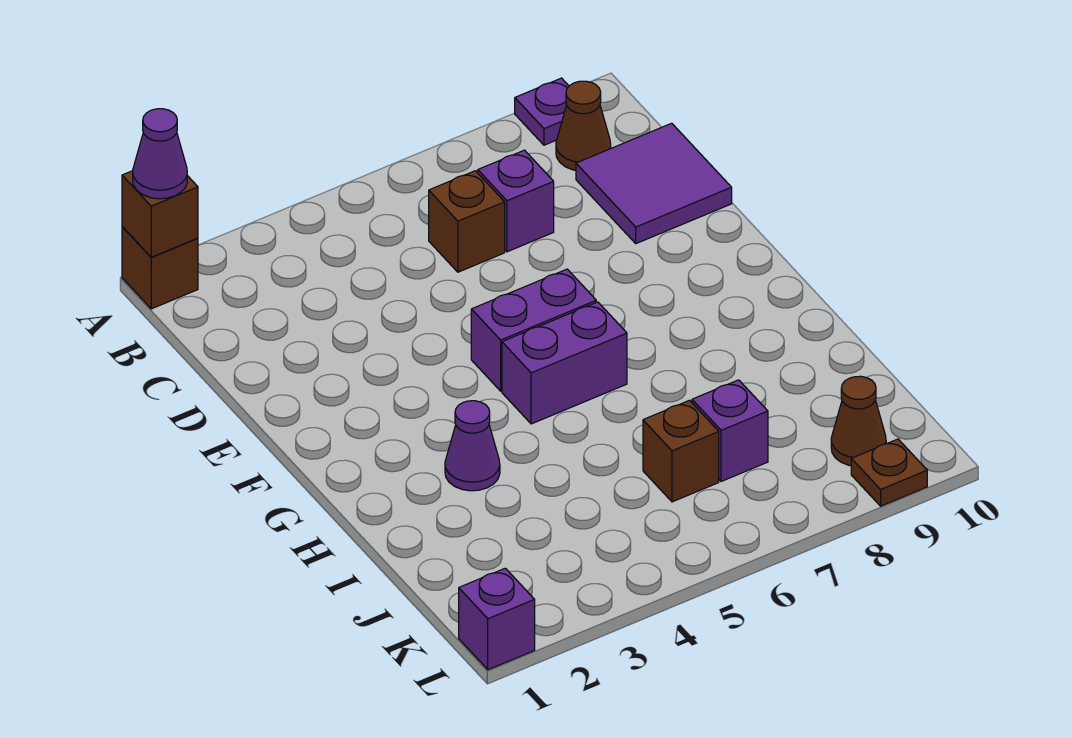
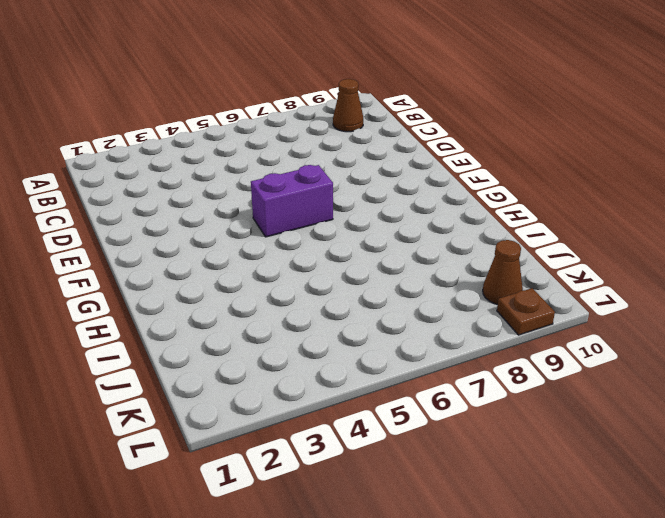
none -> brown brick A1 level 1
none -> purple plate A9 level 1
none -> brown brick C6 level 1

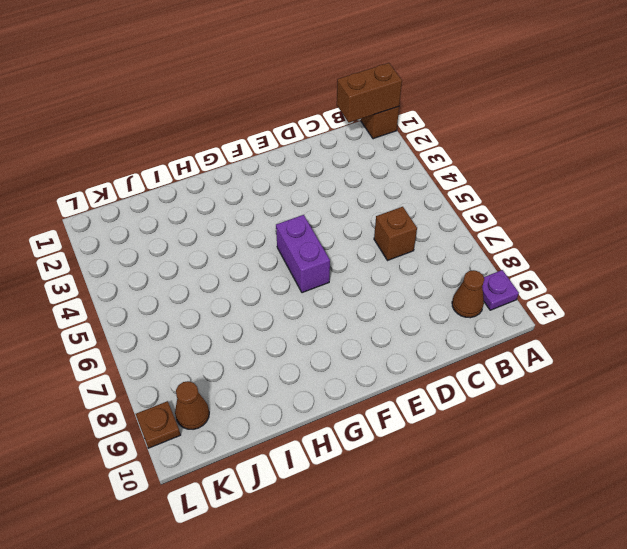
brown brick A1:B1 level 2 -> brown brick A1 level 2
none -> purple brick C7 level 1
none -> purple tile C9:D10 level 1
none -> purple brick G5:G6 level 1

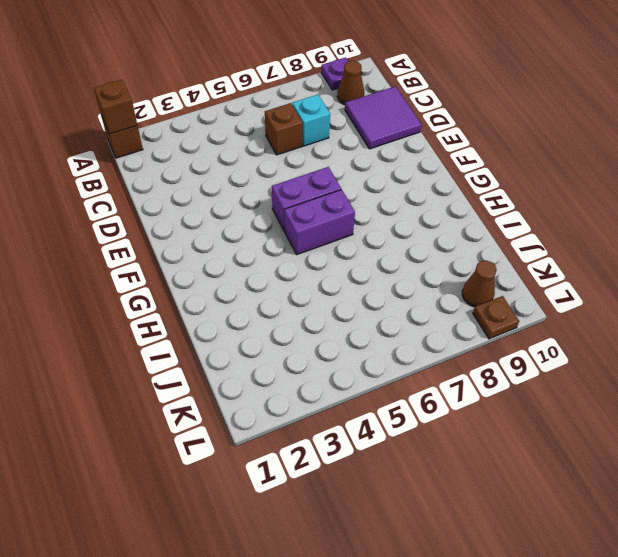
cyan brick C7 level 1 -> purple brick C7 level 1
none -> purple cone H3 level 1
none -> brown brick J6 level 1
none -> purple brick J7 level 1

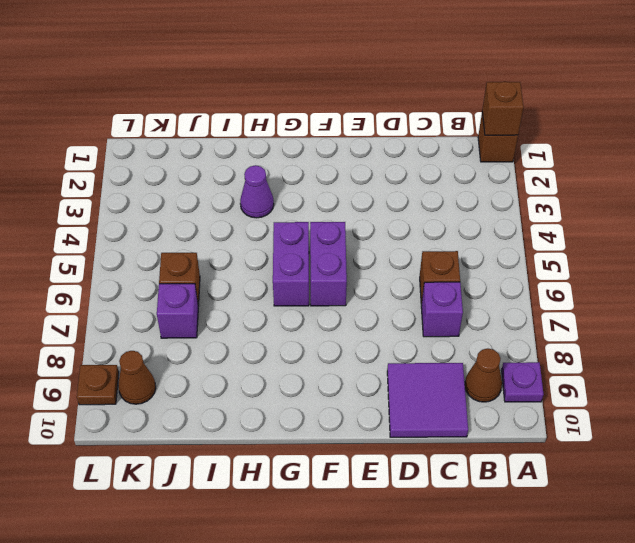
none -> purple brick L1 level 1
none -> purple cone A1 level 3

